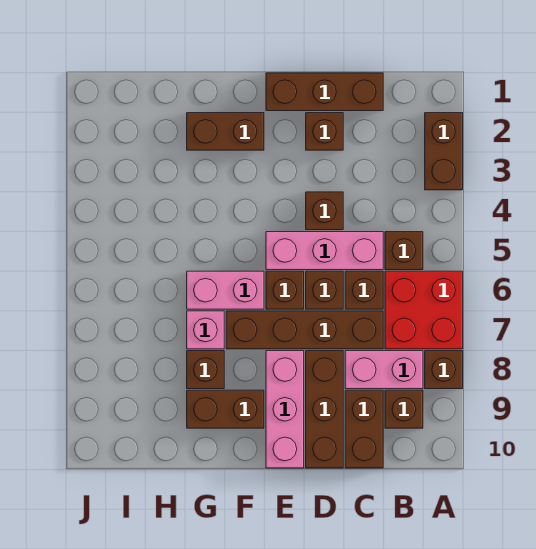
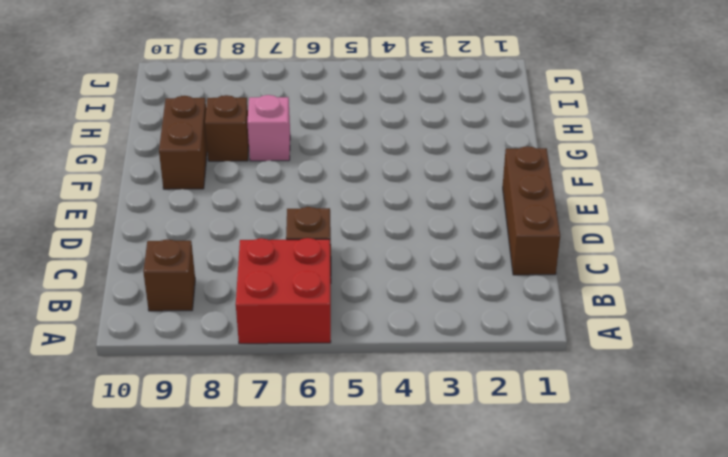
none -> brown brick A2:A3 level 1
none -> brown brick A8 level 1
none -> brown brick B5 level 1

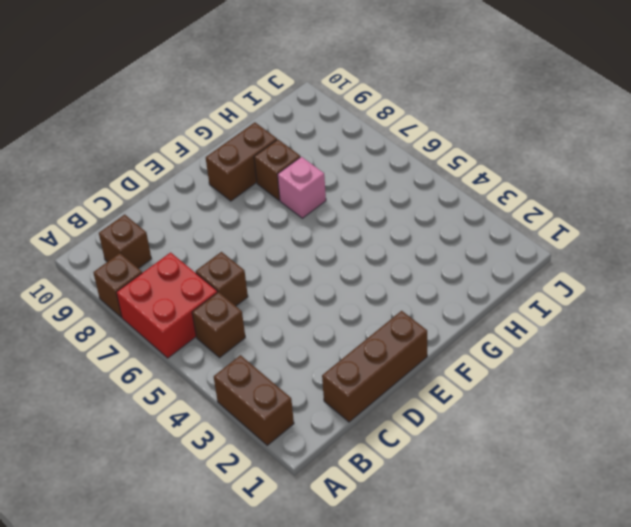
none -> pink brick B8:C8 level 1
none -> pink brick C5:E5 level 1
none -> brown brick C7:F7 level 1

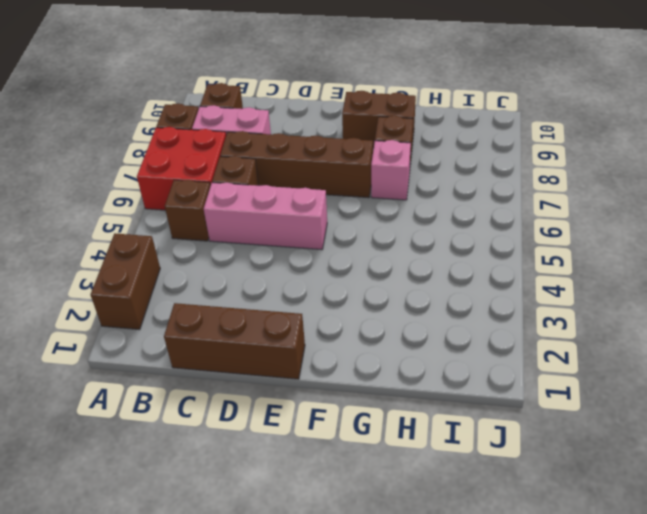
none -> brown brick C9:C10 level 1
none -> brown brick D2 level 1
none -> brown brick D4 level 1

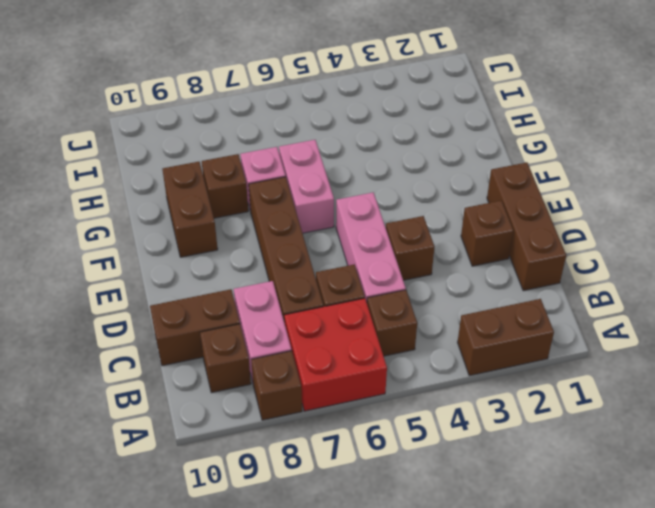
none -> brown brick D6 level 1
none -> brown brick D8:D10 level 1
none -> brown brick E6 level 1

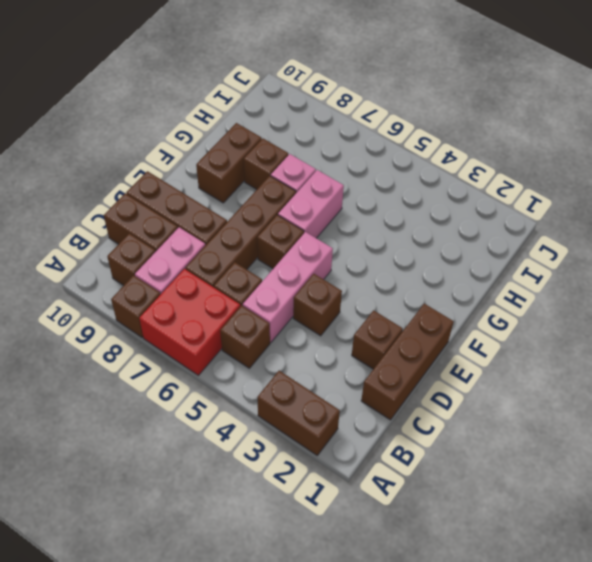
none -> brown brick D6 level 1
none -> pink brick E8:E10 level 1
none -> brown brick F2:G2 level 1

